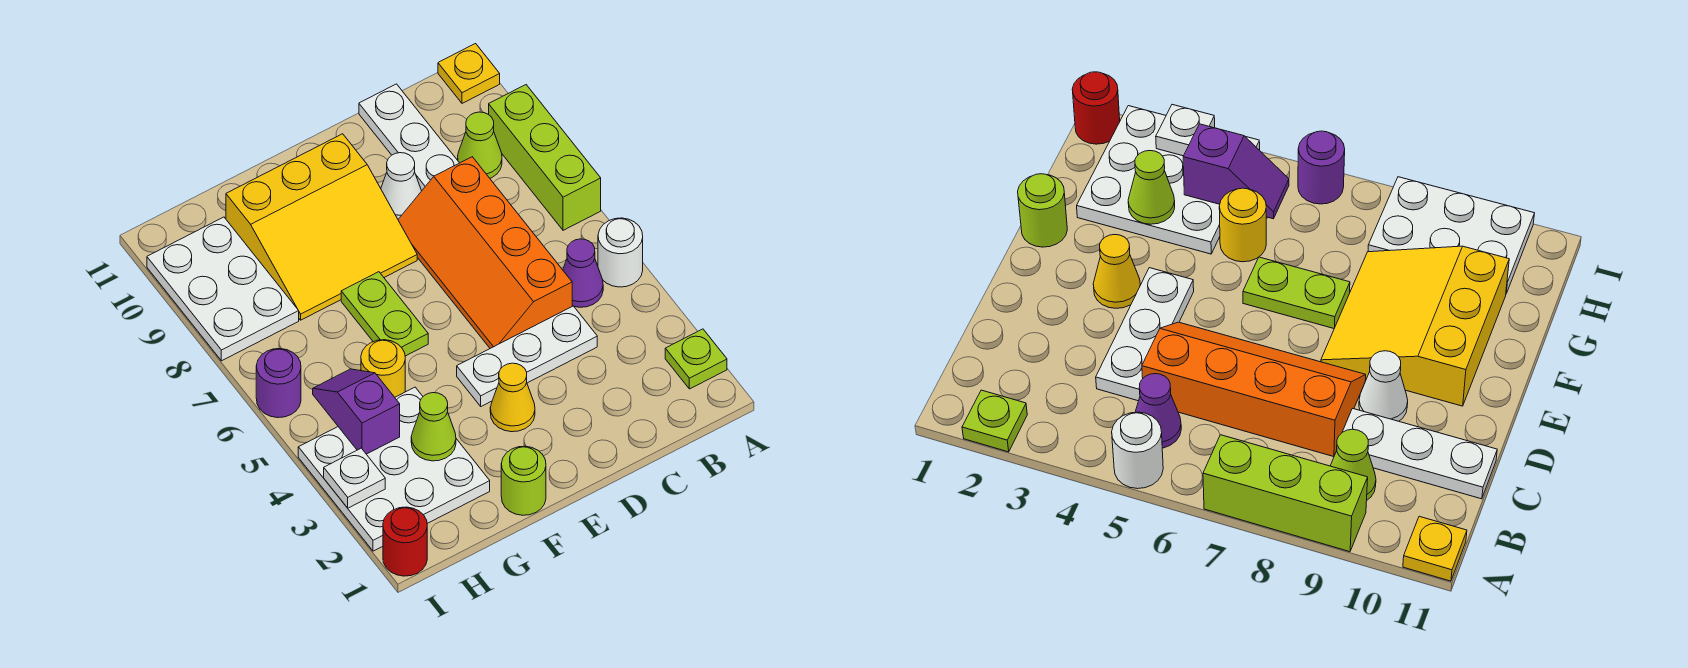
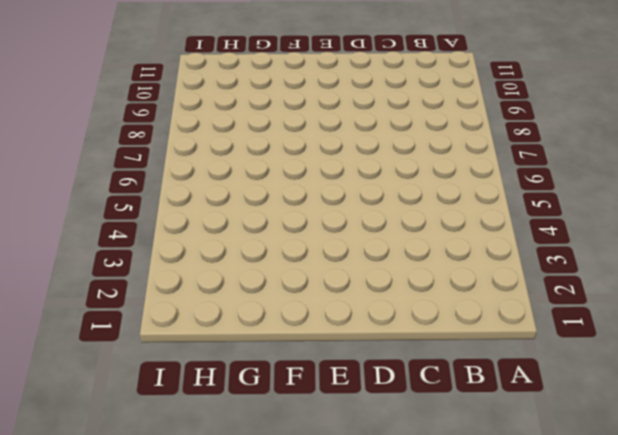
none -> lime plate A2 level 1
none -> white round brick A5 level 1
none -> lime brick A7:A9 level 1

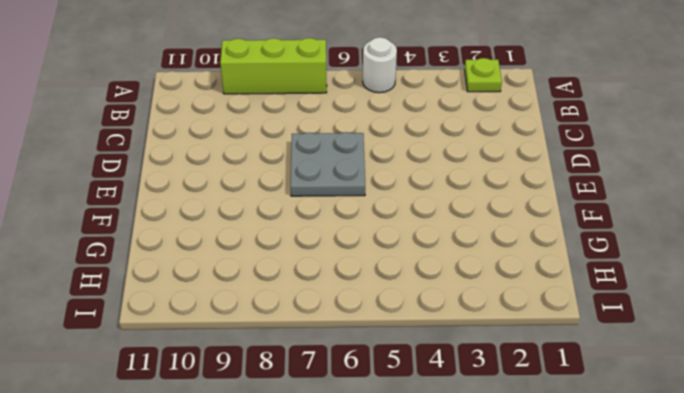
grey plate D6:E7 level 1 -> orange slope C5:D8 level 1 top C
none -> yellow plate A11 level 1
none -> purple cone B5 level 1
none -> lime cone B9 level 1

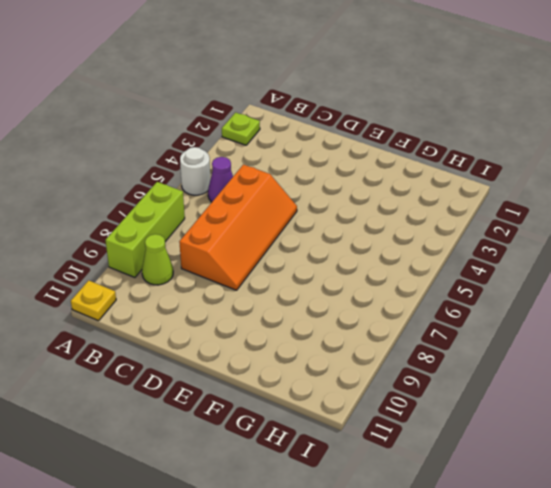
none -> white plate C4:E4 level 1
none -> white plate C9:C11 level 1
none -> white cone D9 level 1

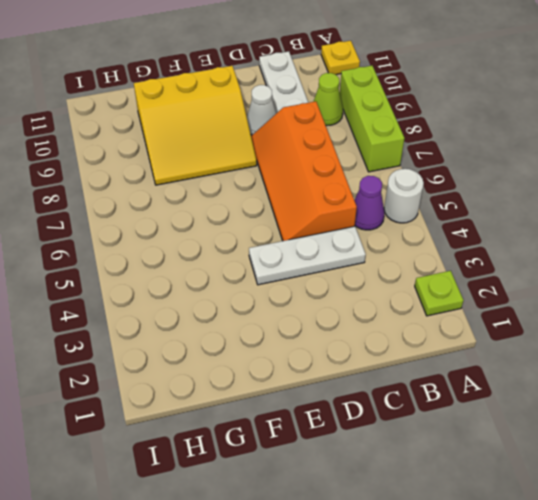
none -> yellow cone E3 level 1
none -> lime round brick F1 level 1
none -> lime plate F6:F7 level 1

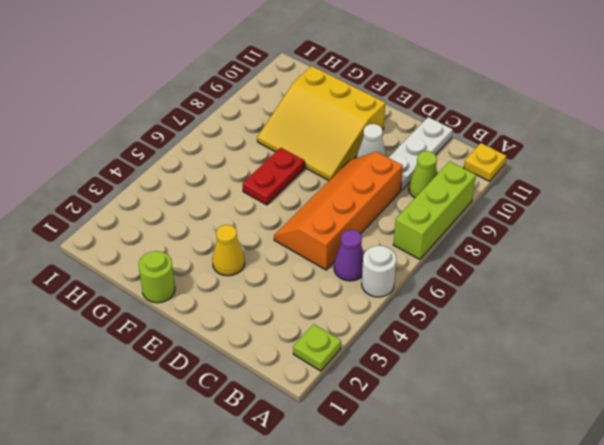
red plate F6:F7 level 1 -> lime plate F6:F7 level 1
none -> white plate C4:E4 level 1
none -> white plate G2:I4 level 1
none -> yellow round brick G5 level 1

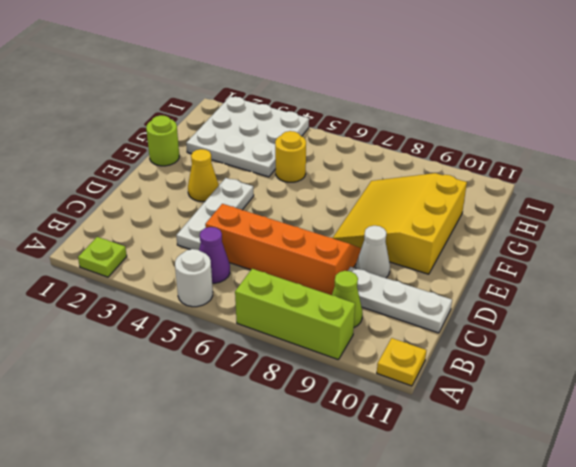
none -> lime plate F6:F7 level 1
none -> white plate H8:I10 level 1
none -> red round brick I1 level 1

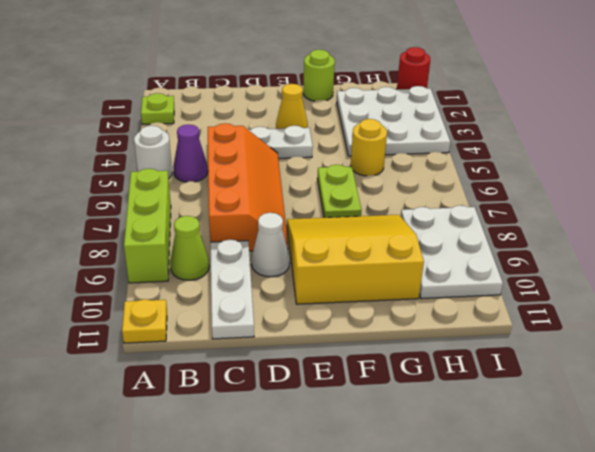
none -> purple round brick I6 level 1
none -> lime cone G3 level 2
none -> purple slope H4:H5 level 2 top 4

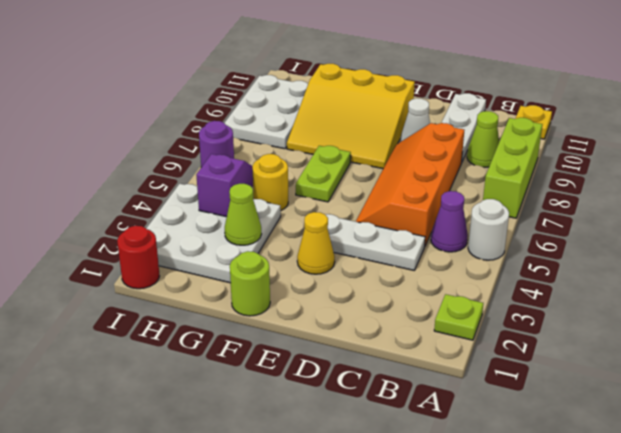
none -> white plate I3 level 2

